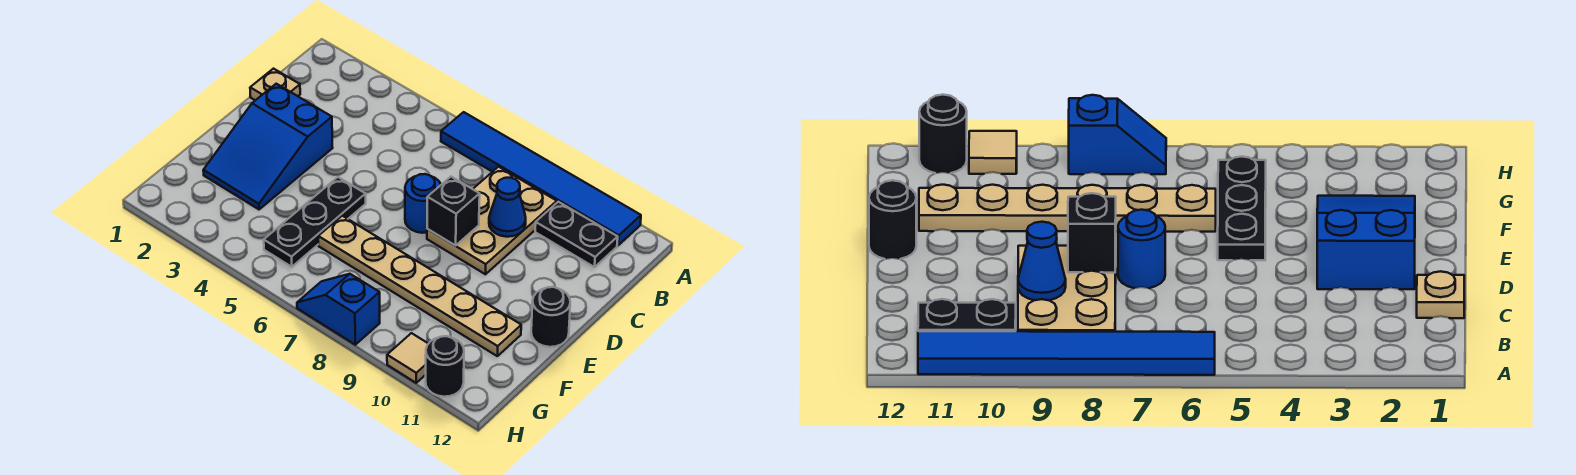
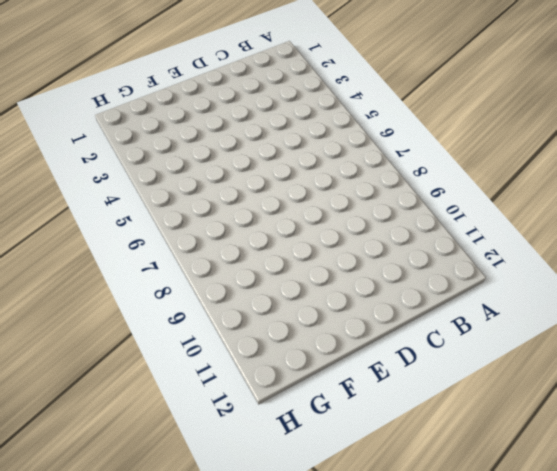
none -> blue tile A6:A11 level 1
none -> tan plate B8:D9 level 1
none -> black plate B10:B11 level 1

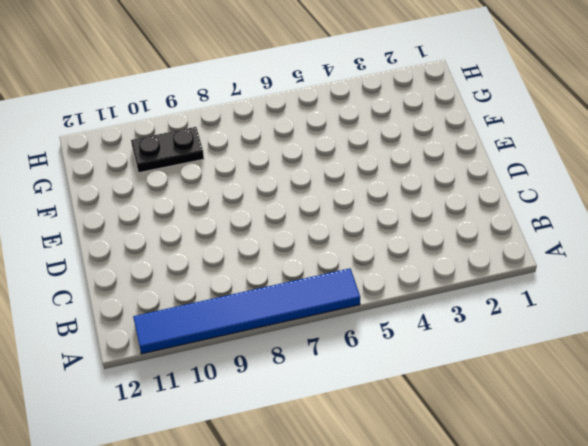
black plate G9:G10 level 1 -> black plate B10:B11 level 1
none -> tan plate B8:D9 level 1
none -> tan plate C1 level 1
none -> blue slope D2:F3 level 1 top D

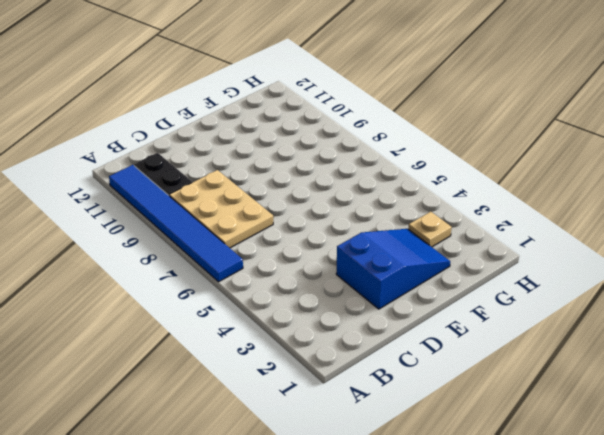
tan plate B7:C9 level 1 -> tan plate B8:D9 level 1
tan plate G3 level 1 -> tan plate C1 level 1
none -> blue round brick D7 level 1
none -> black plate E5:G5 level 1
none -> black round brick E12 level 1

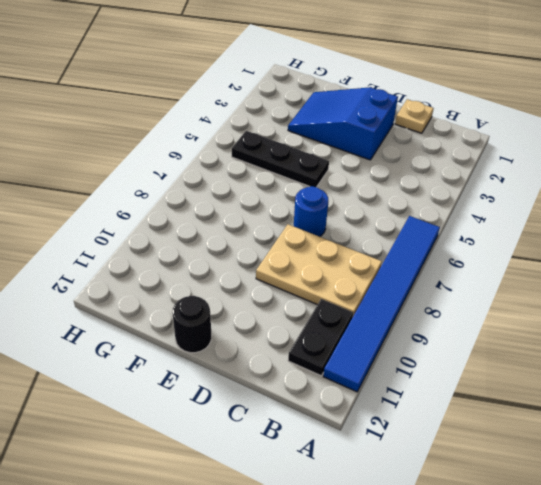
none -> tan plate F6:F11 level 1
none -> blue slope H7:H8 level 1 top 8
none -> tan tile H10 level 1

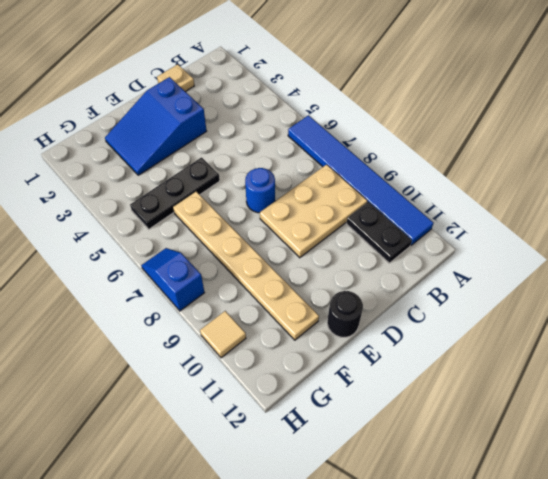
none -> black round brick H11 level 1
none -> blue cone C9 level 2
none -> black brick D8 level 2

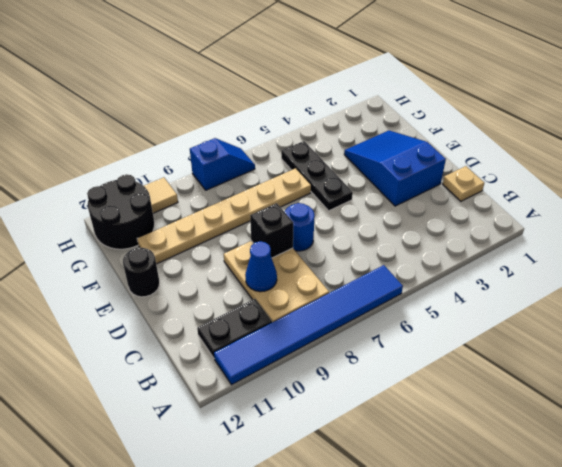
black round brick G11:H12 level 1 -> black round brick H11 level 1

